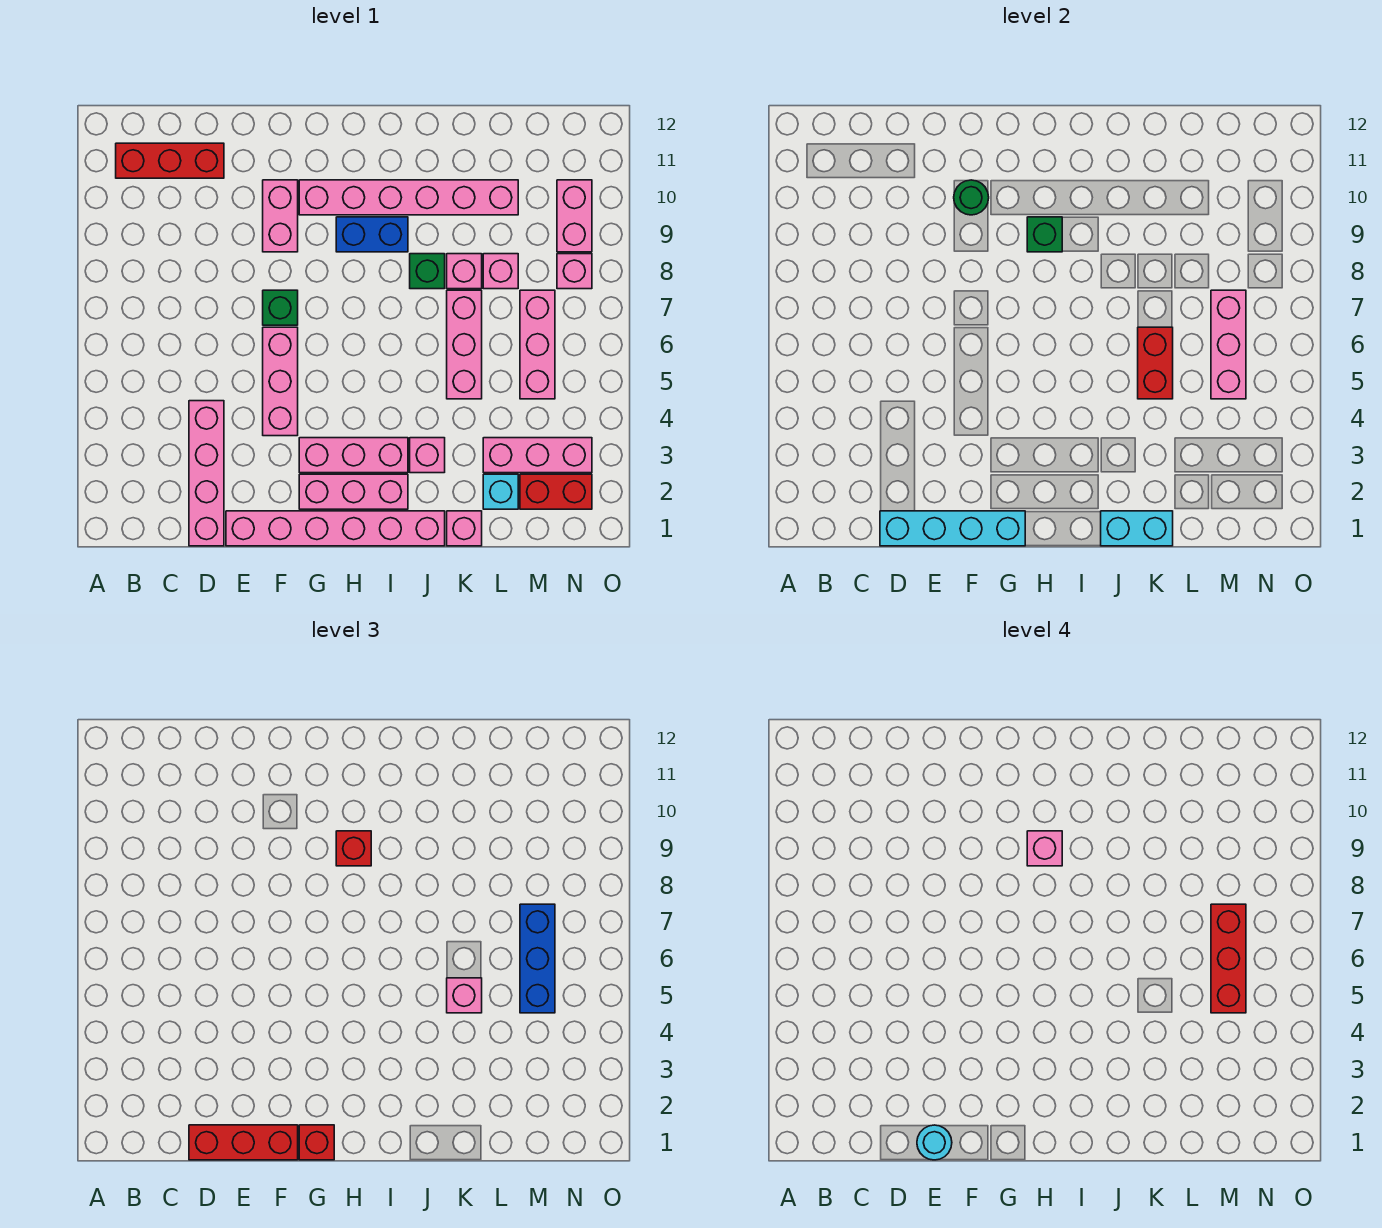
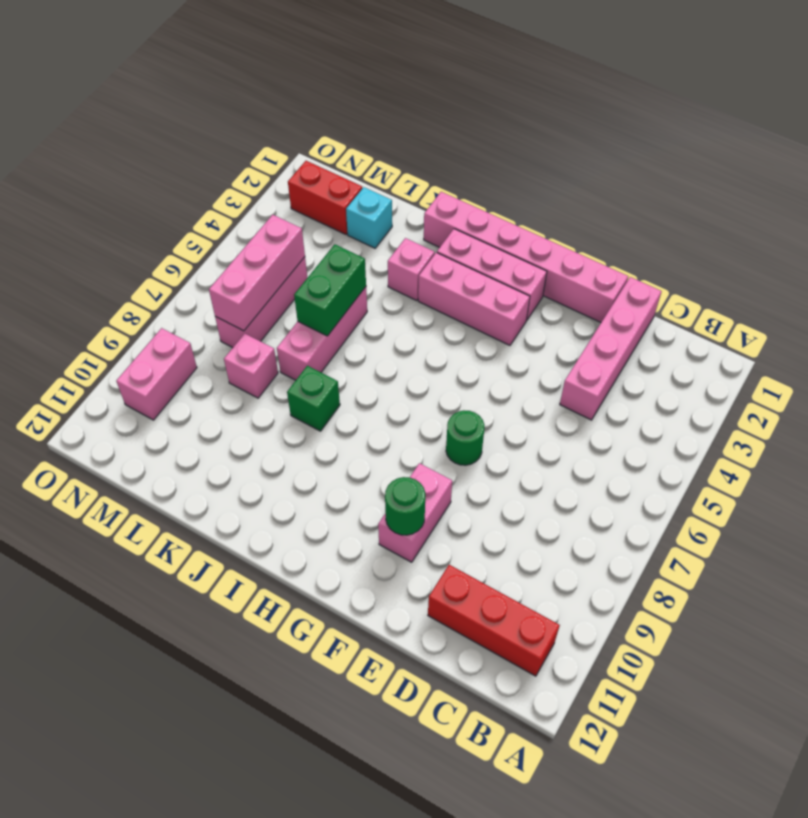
green round brick F7 level 1 -> green brick F7 level 1
green brick K5:K6 level 2 -> red brick K5:K6 level 2
none -> pink brick F4:F6 level 1
none -> pink brick G10:L10 level 1
none -> blue brick H9:I9 level 1
none -> pink brick K1 level 1

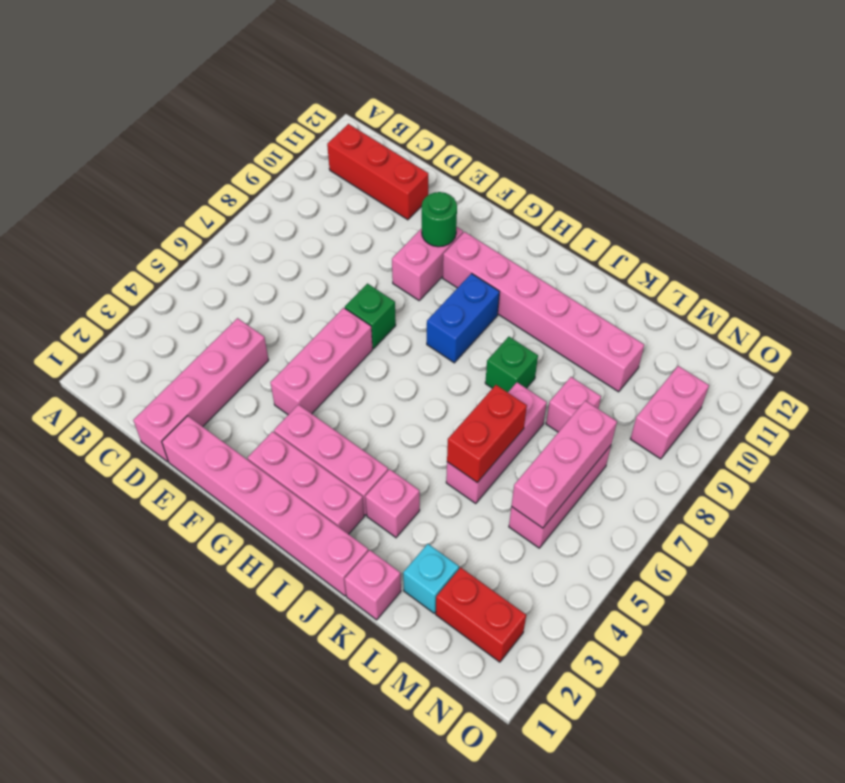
blue brick H8:H9 level 1 -> blue brick H9:I9 level 1
none -> pink brick K8 level 1
none -> pink brick L3:N3 level 1
none -> pink brick N8 level 1
none -> cyan brick D1:G1 level 2

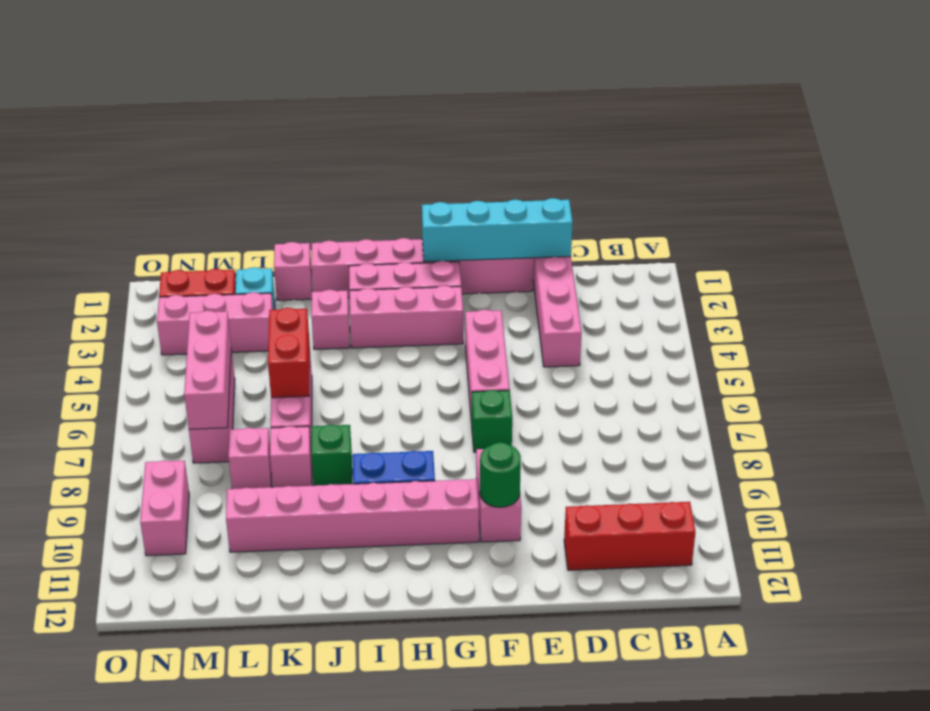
none -> pink brick N8 level 1
none -> green brick H9 level 2
none -> cyan brick J1:K1 level 2
none -> red brick D1:F1 level 3

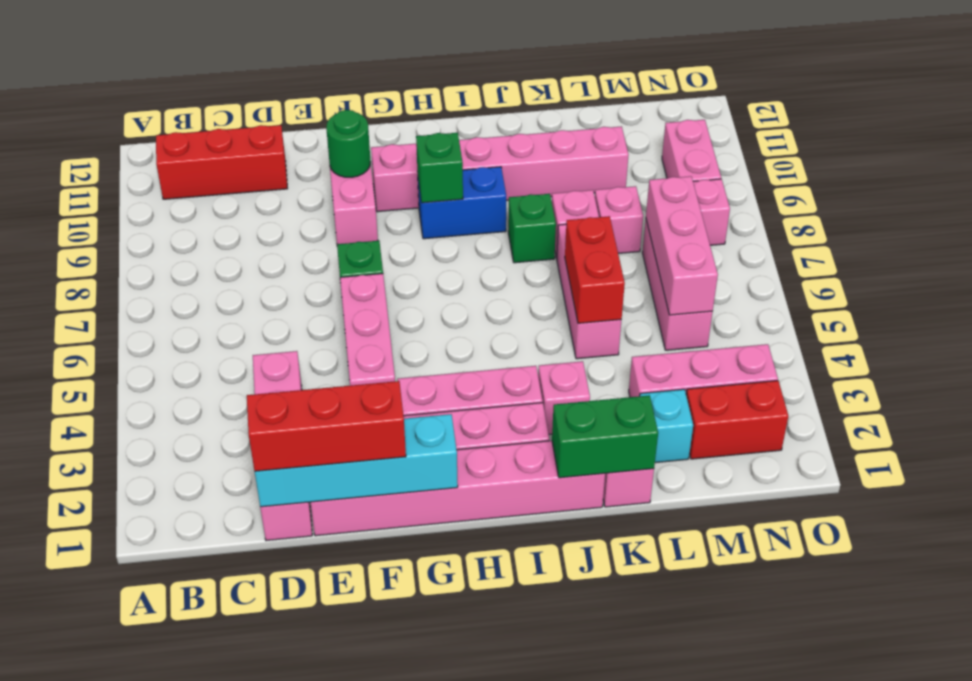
green brick J1:K1 level 2 -> cyan brick J1:K1 level 2
none -> red brick G1 level 3
none -> red brick H9 level 3
none -> pink brick K5 level 3
none -> blue brick M5:M7 level 3

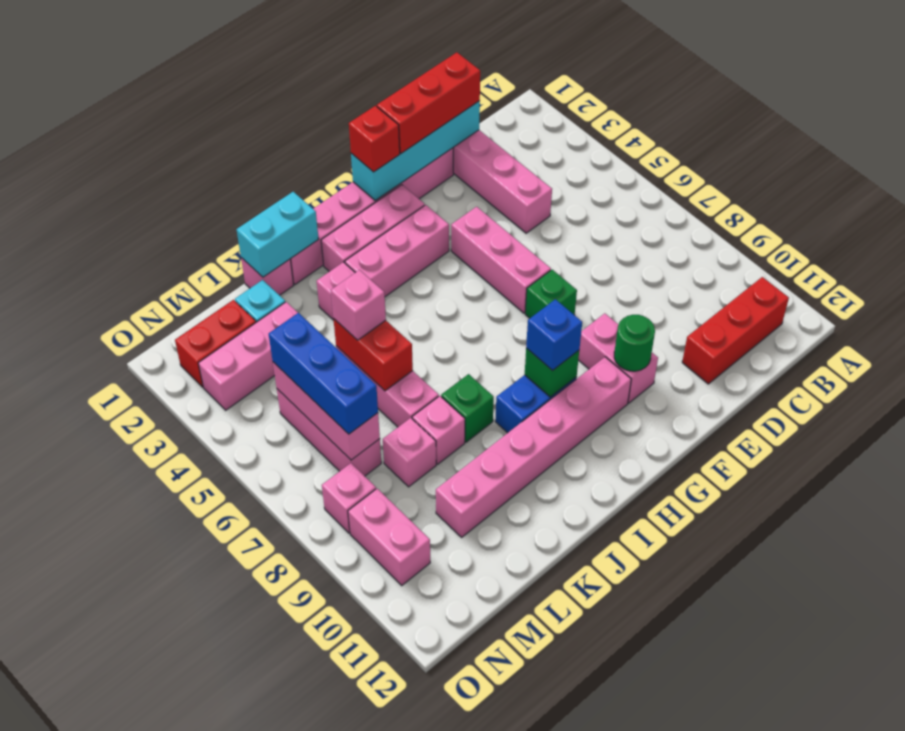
blue brick H9 level 3 -> red brick H9 level 3
none -> cyan round brick E1 level 4
none -> pink brick H9 level 4
none -> red brick M5:M7 level 4

